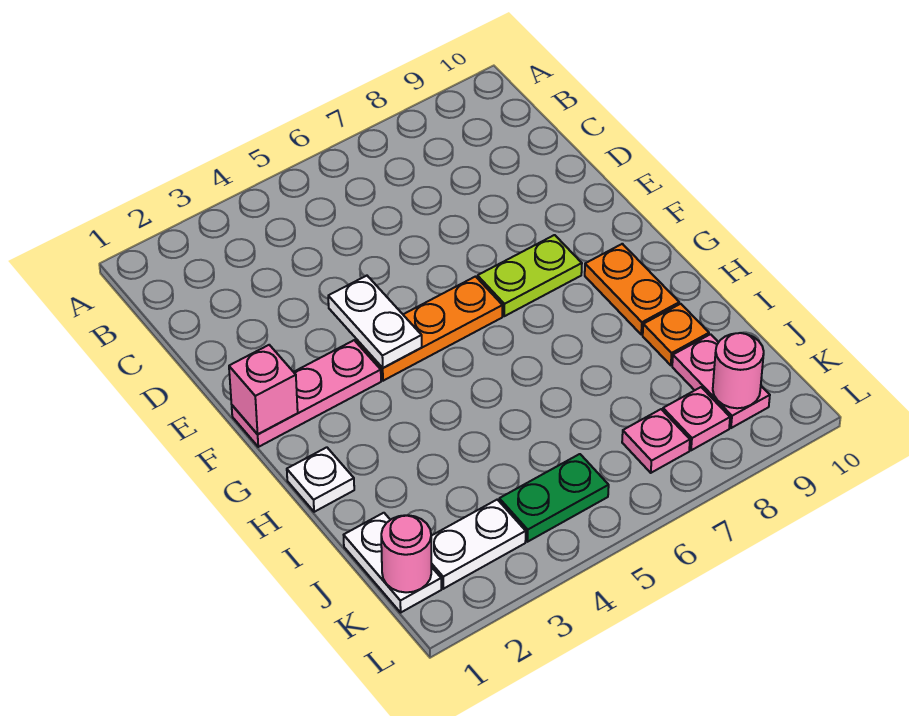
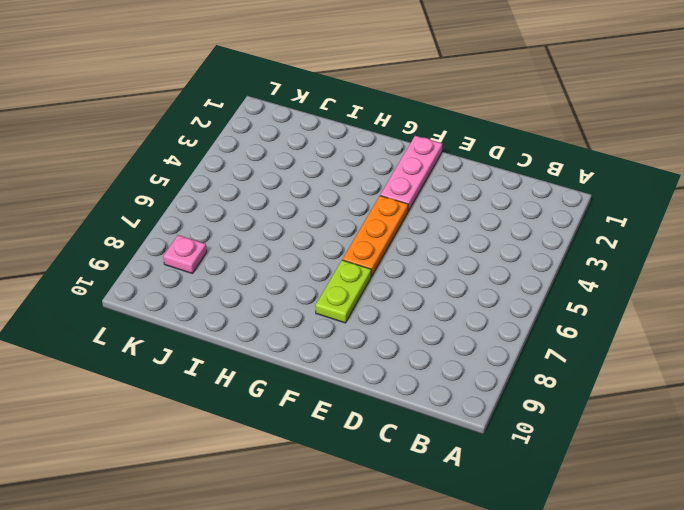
none -> orange plate G9:H9 level 1
none -> white plate H1 level 1
none -> orange plate I9 level 1

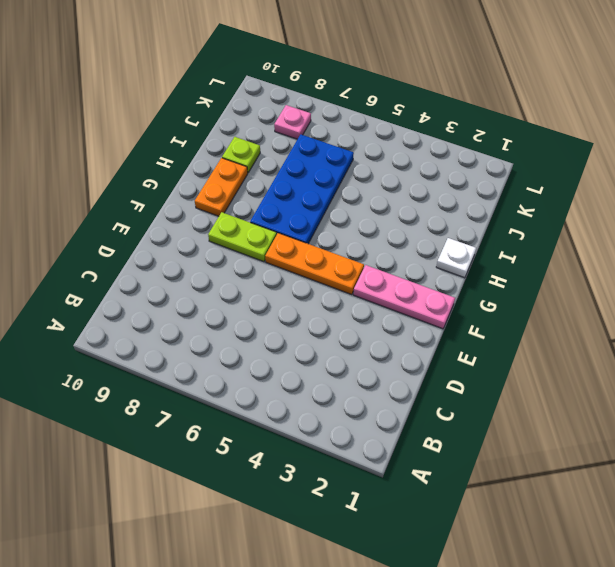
blue plate G6:J7 level 1 -> none
lime plate I9 level 1 -> orange plate I9 level 1
none -> white plate J1:K1 level 1
none -> pink plate J9:K9 level 1
none -> white plate K2:K3 level 1

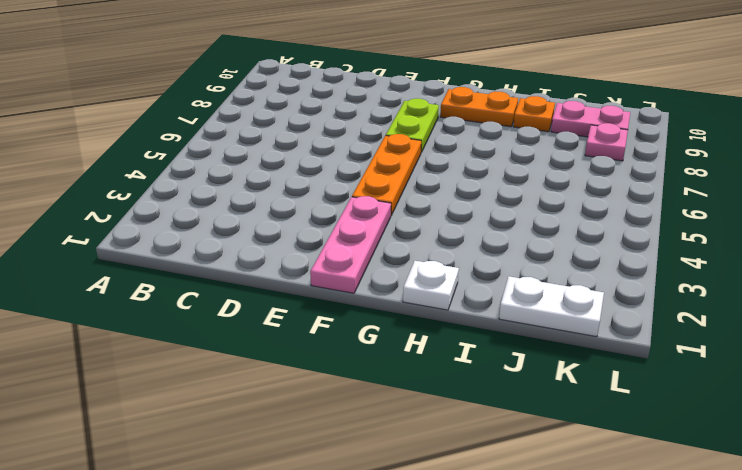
none -> white plate K2:K3 level 1
none -> green plate K4:K5 level 1
none -> pink plate K7 level 1

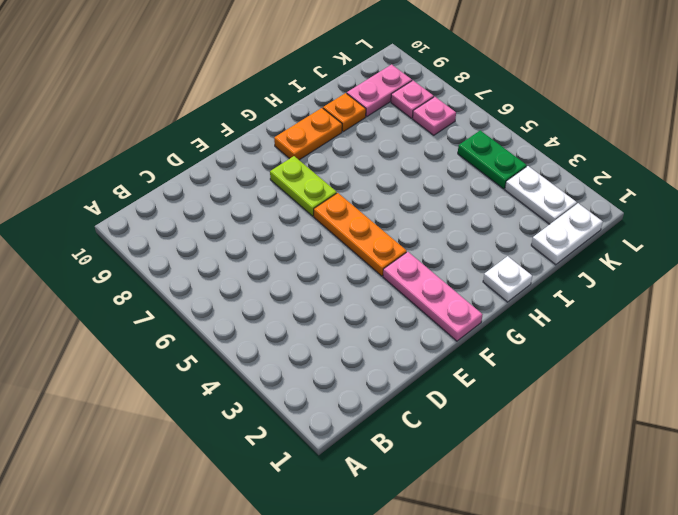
none -> white plate E4:F4 level 2
none -> pink brick F1 level 2
none -> pink round brick K1 level 2

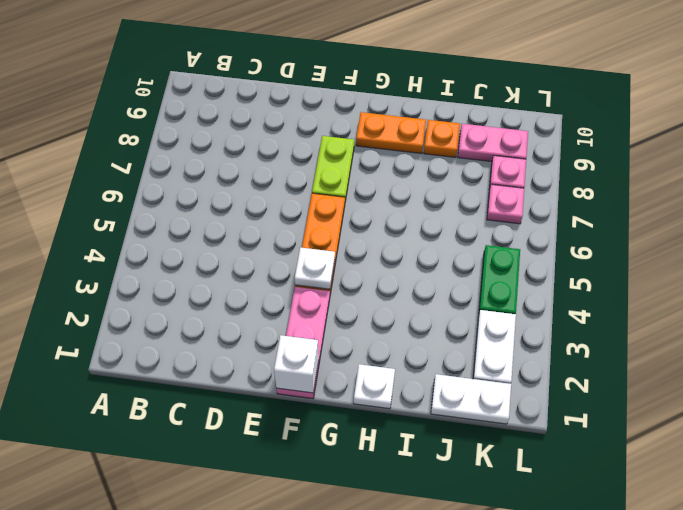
white brick F1 level 2 -> pink brick F1 level 2
white plate F4 level 2 -> white plate E4:F4 level 2
none -> pink round brick K1 level 2
none -> pink round brick K9 level 2

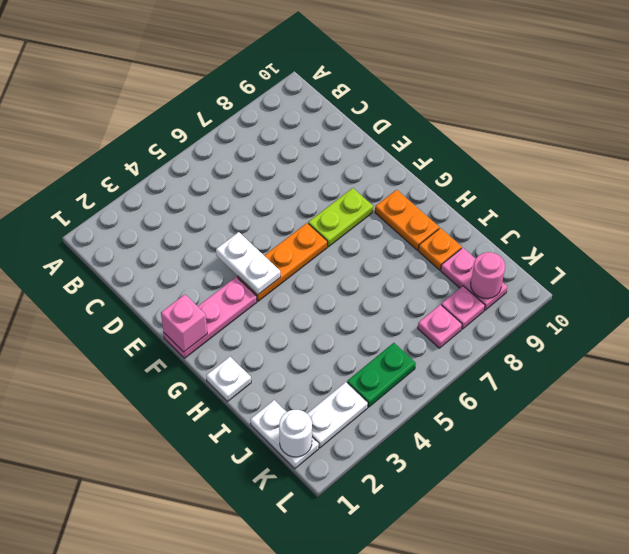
white round brick K1 level 2 -> pink round brick K1 level 2

